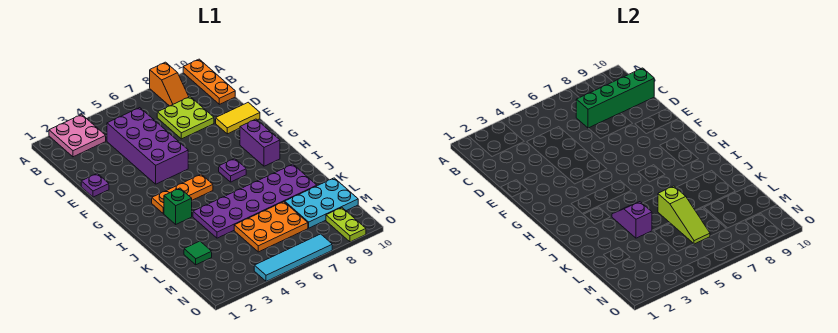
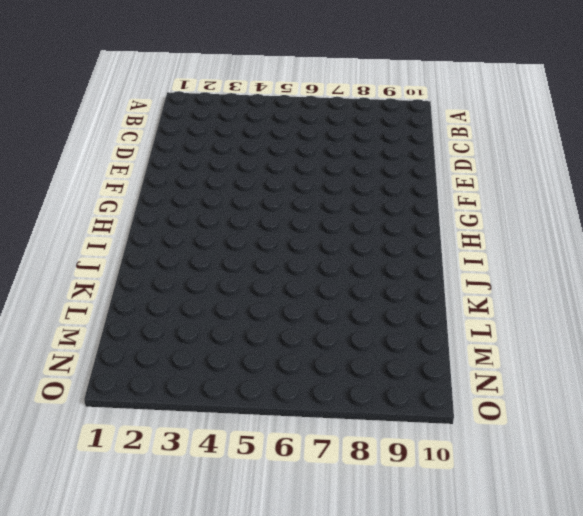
none -> pink plate A2:B3 level 1
none -> orange slope A8:B8 level 1 top A
none -> orange plate A10:C10 level 1

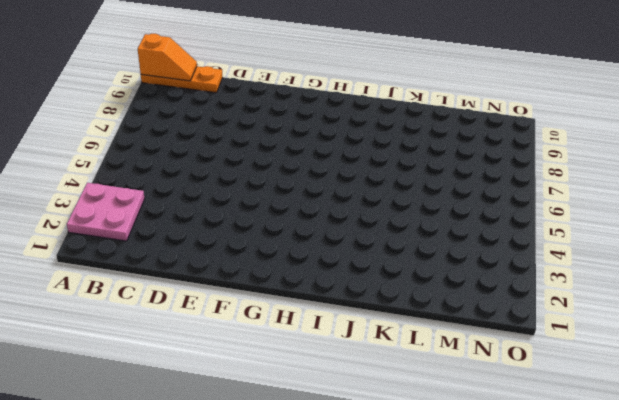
orange slope A10:B10 level 2 top A -> orange slope A8:B8 level 1 top A
none -> purple brick C4:F5 level 1
none -> lime plate C7:D8 level 1
none -> purple plate E1 level 1

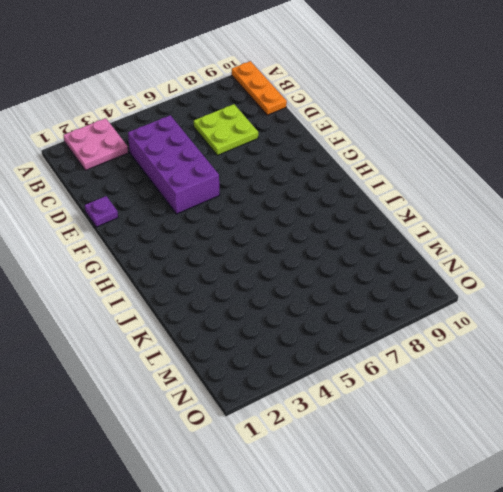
none -> orange slope A8:B8 level 1 top A
none -> yellow tile E9:E10 level 1
none -> purple brick G9:H9 level 1

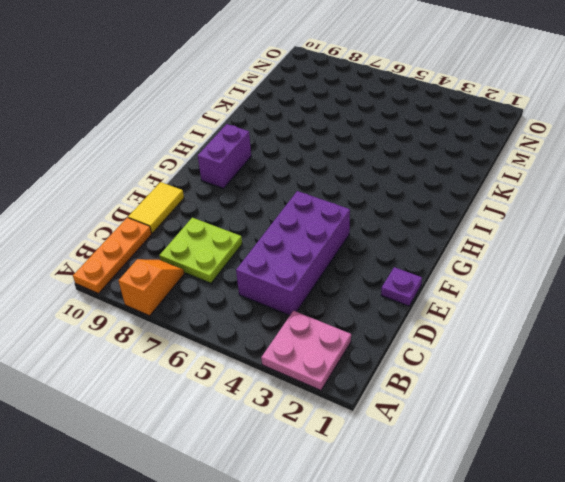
yellow tile D10:E10 level 1 -> yellow tile E9:E10 level 1
none -> orange plate H3:H5 level 1
none -> purple plate H7 level 1
none -> green brick I3 level 1

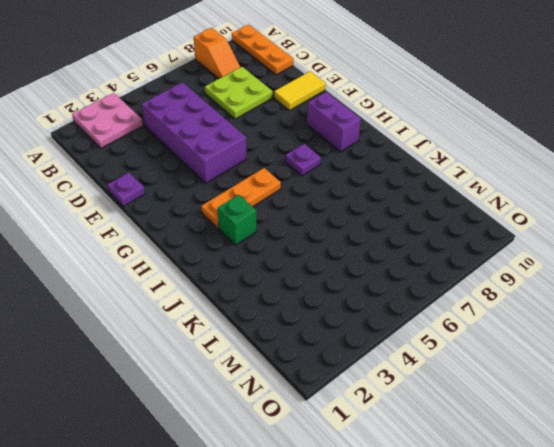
none -> purple plate J4:K9 level 1
none -> green tile L2 level 1
none -> orange plate L5:M7 level 1

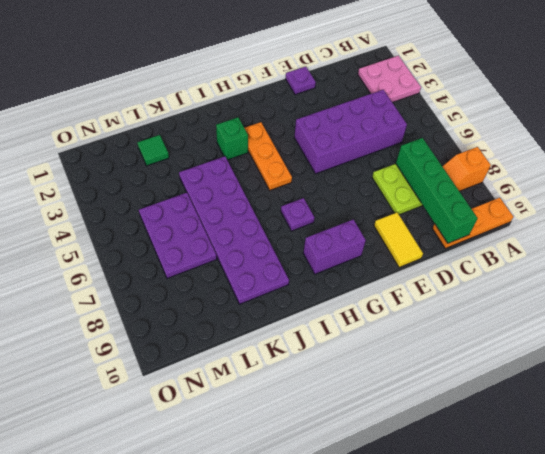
purple plate L5:M7 level 1 -> orange plate L5:M7 level 1
none -> cyan plate L8:M10 level 1
none -> lime plate N9:O9 level 1
none -> cyan tile O4:O7 level 1

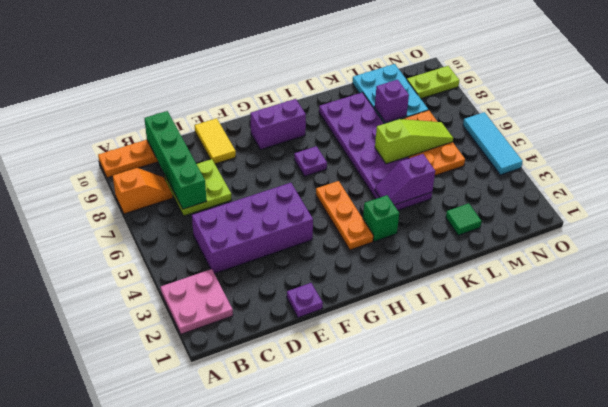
purple brick L8 level 2 -> none
cyan tile O4:O6 level 1 -> cyan tile O4:O7 level 1

